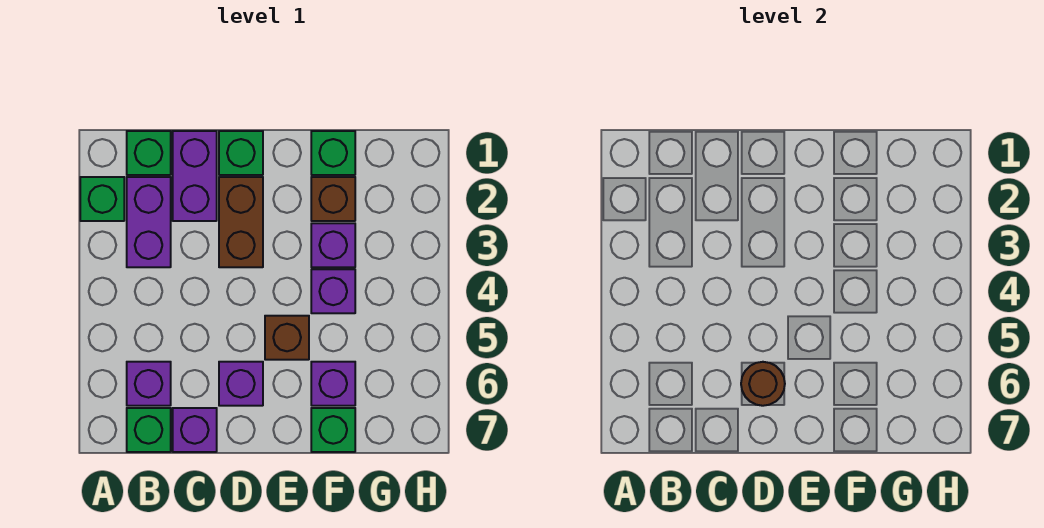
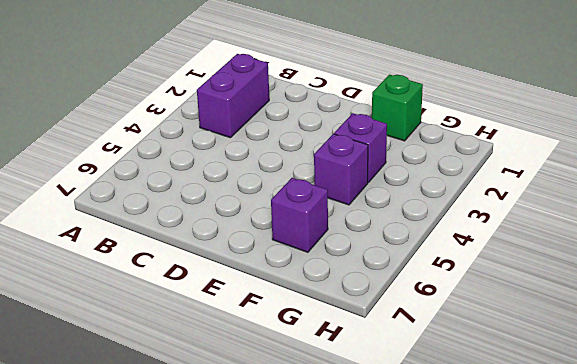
none -> green brick A2 level 1
none -> green brick B1 level 1
none -> purple brick B6 level 1

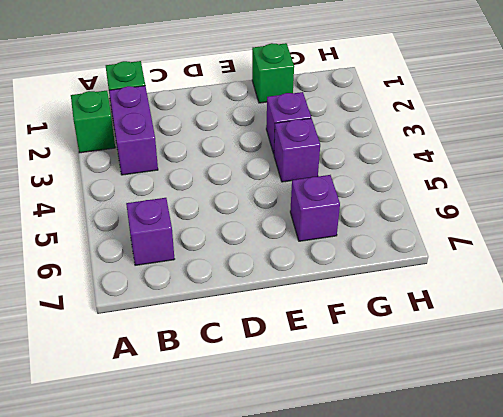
none -> green brick B7 level 1
none -> purple brick C1:C2 level 1
none -> purple brick C7 level 1

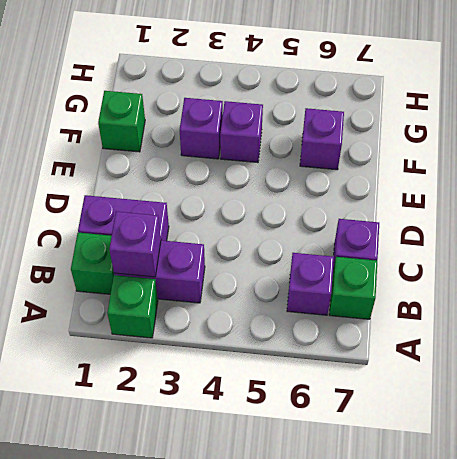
purple brick B2 level 2 -> purple brick D6 level 1
none -> green brick D1 level 1
none -> brown brick D2:D3 level 1
none -> brown brick E5 level 1

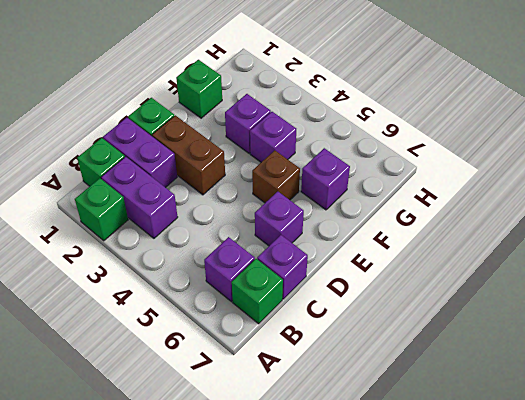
none -> brown brick F2 level 1
none -> green brick F7 level 1
none -> brown round brick D6 level 2

